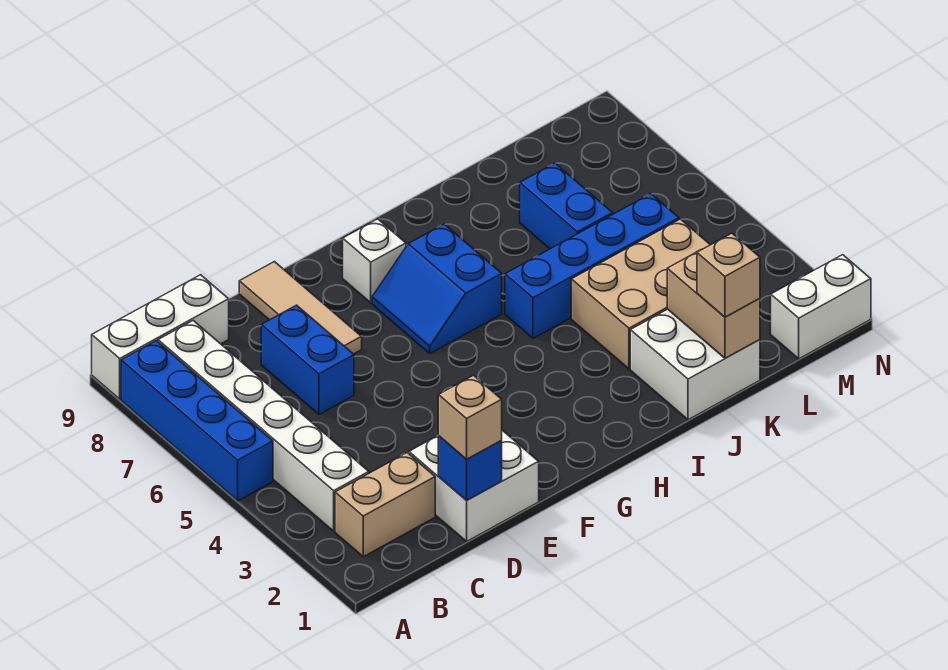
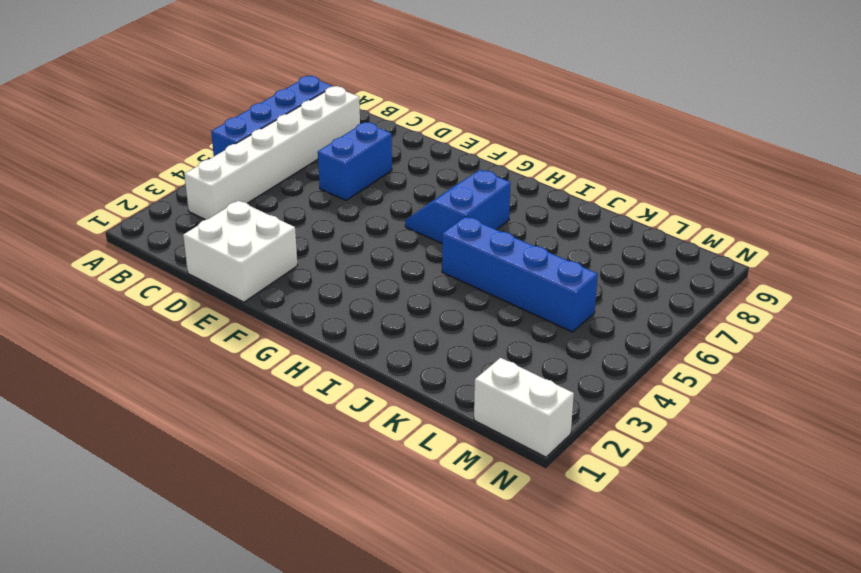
none -> white brick A9:C9 level 1
none -> tan brick B2:C2 level 1
none -> tan tile E7:E9 level 1

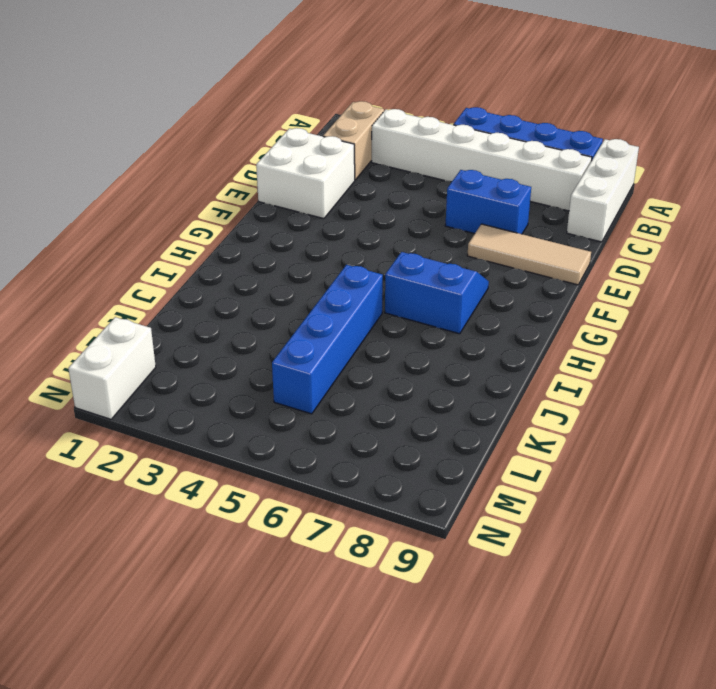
none -> white brick G8 level 1
none -> white brick J1:K2 level 1
none -> tan brick J3:L4 level 1

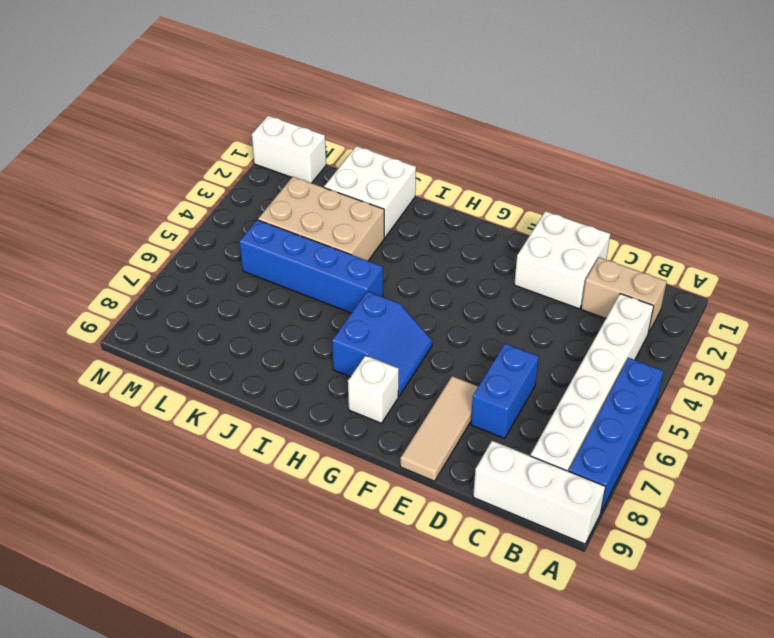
none -> blue brick K6:K7 level 1
none -> blue brick D1 level 2
none -> tan brick K1:K2 level 2

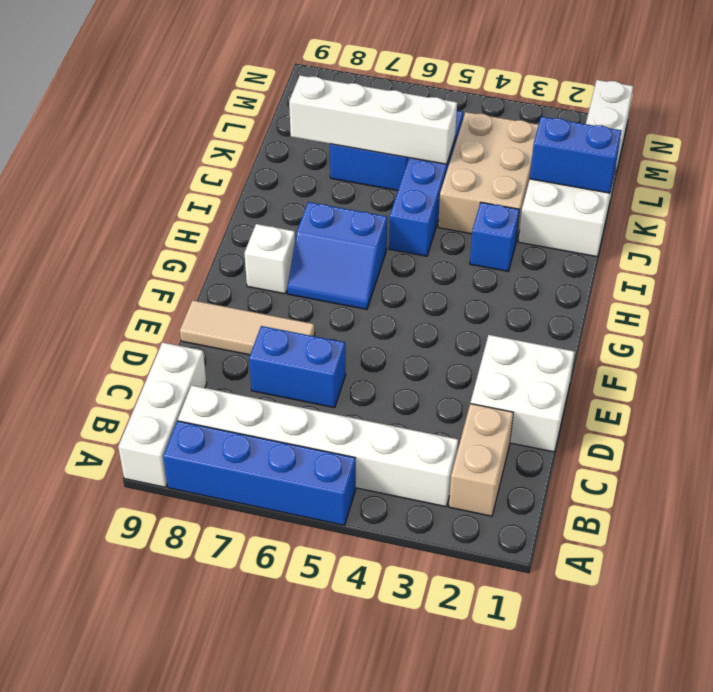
blue brick I3 level 1 -> blue brick D1 level 2
blue brick K1:K2 level 2 -> tan brick K1:K2 level 2
white brick K5:K8 level 2 -> none
none -> tan brick D1 level 3
none -> tan brick K1 level 3

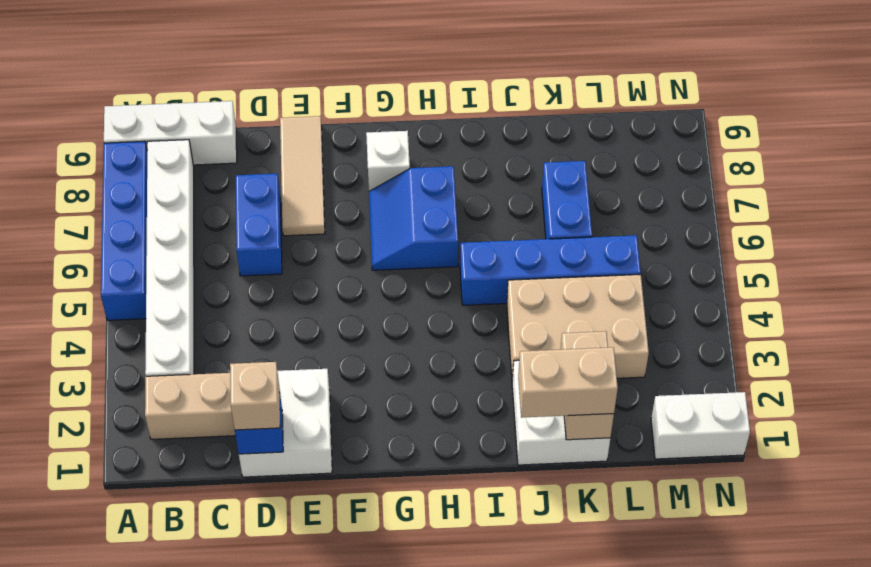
tan brick J1:K1 level 3 -> tan brick K1 level 3

